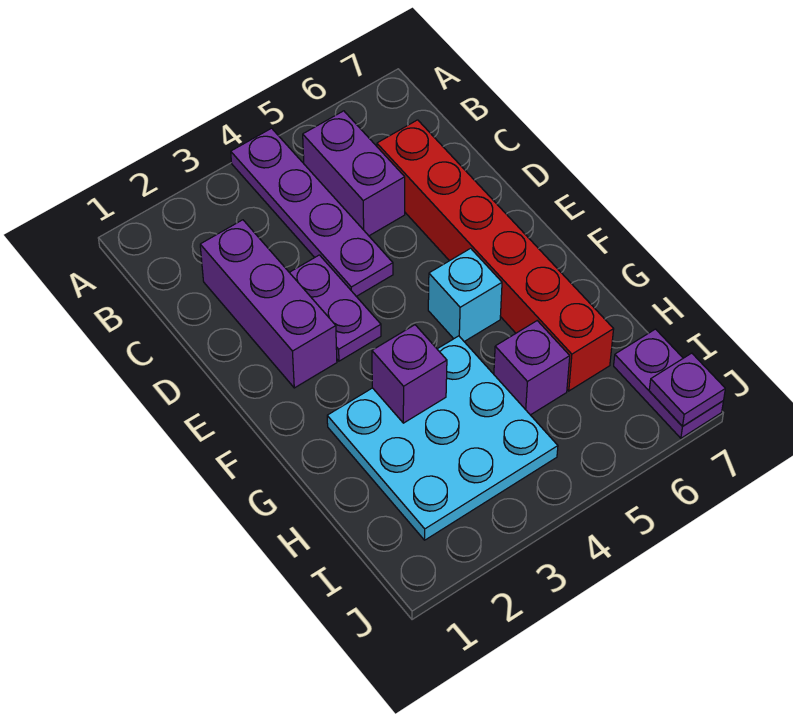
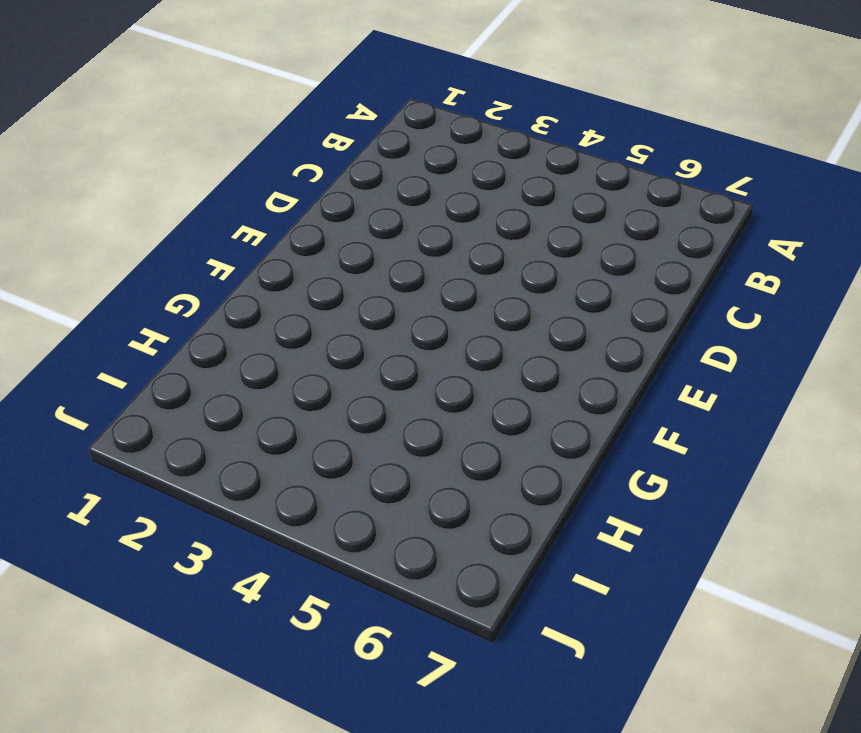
none -> purple plate A4:D4 level 1
none -> purple brick B5:C5 level 1

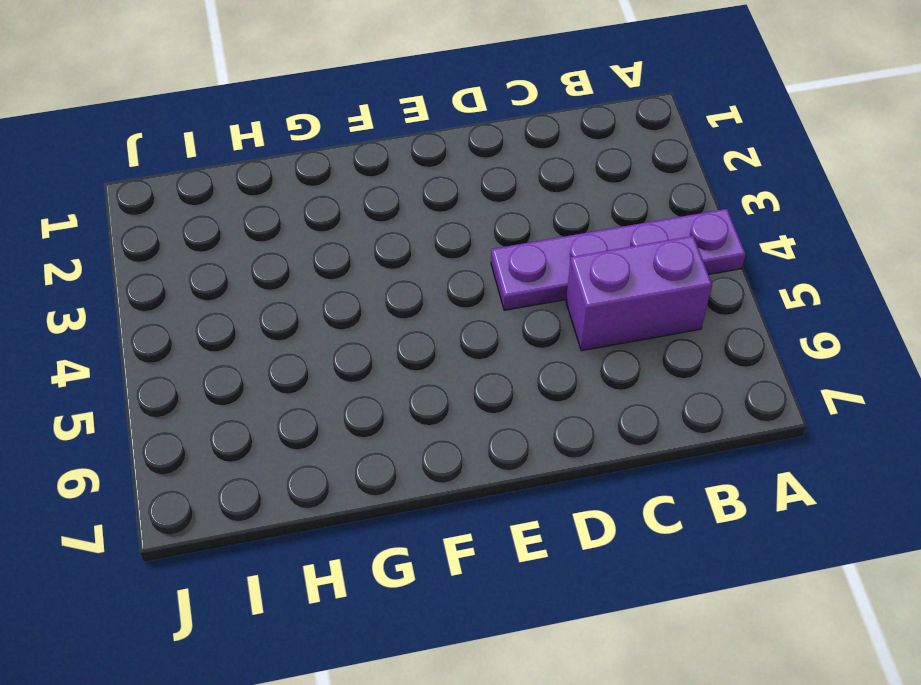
none -> purple brick C2:E2 level 1
none -> red brick C6:H6 level 1

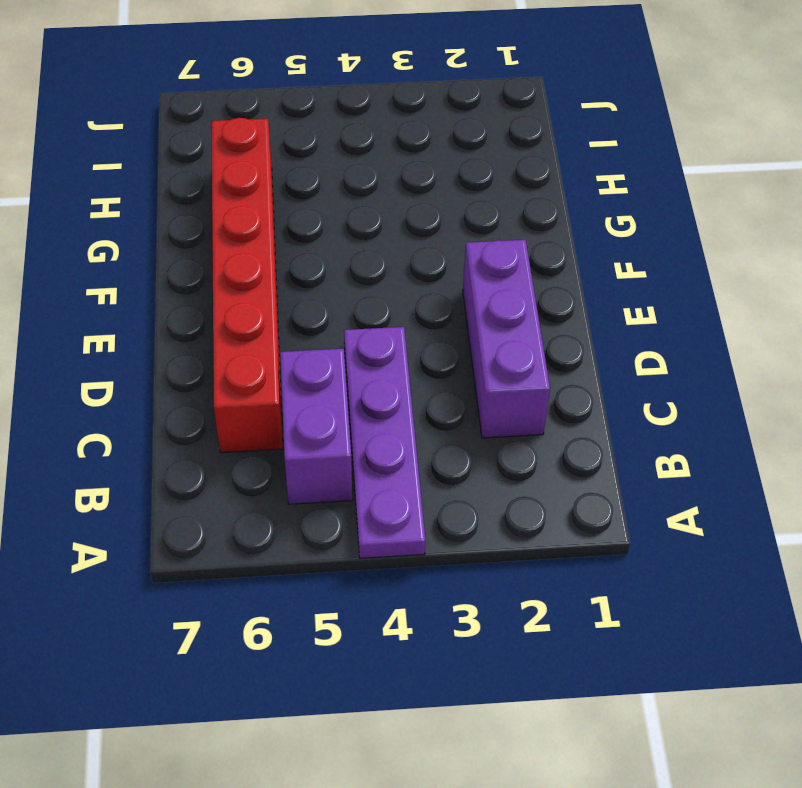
none -> purple plate D3:E3 level 1
none -> cyan brick F5 level 1

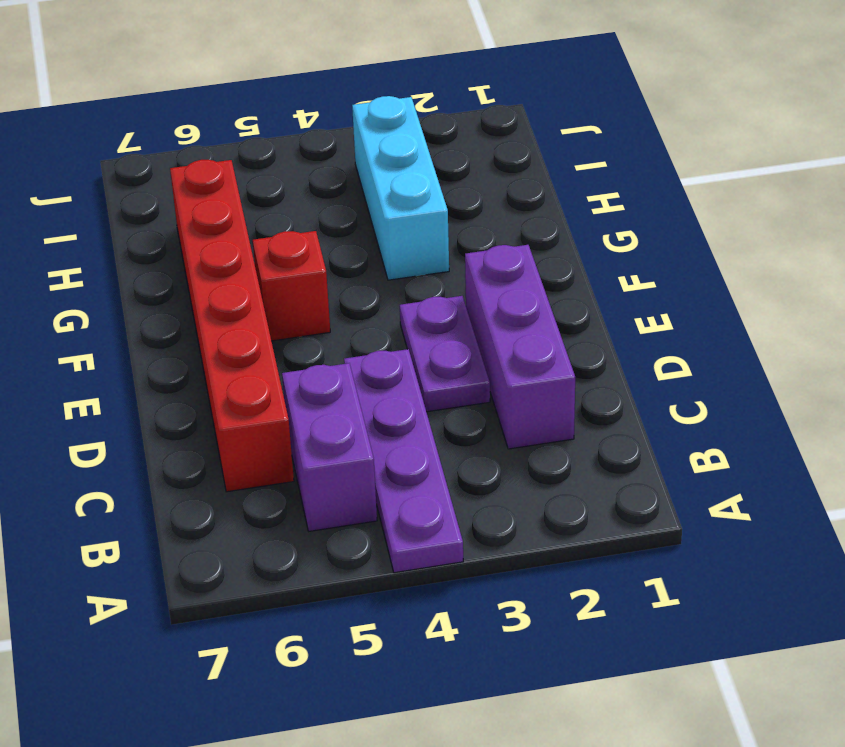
red brick F5 level 1 -> cyan brick F5 level 1
cyan brick G3:I3 level 1 -> cyan plate G2:I4 level 1
none -> purple brick H5 level 1
none -> purple plate I7:J7 level 1

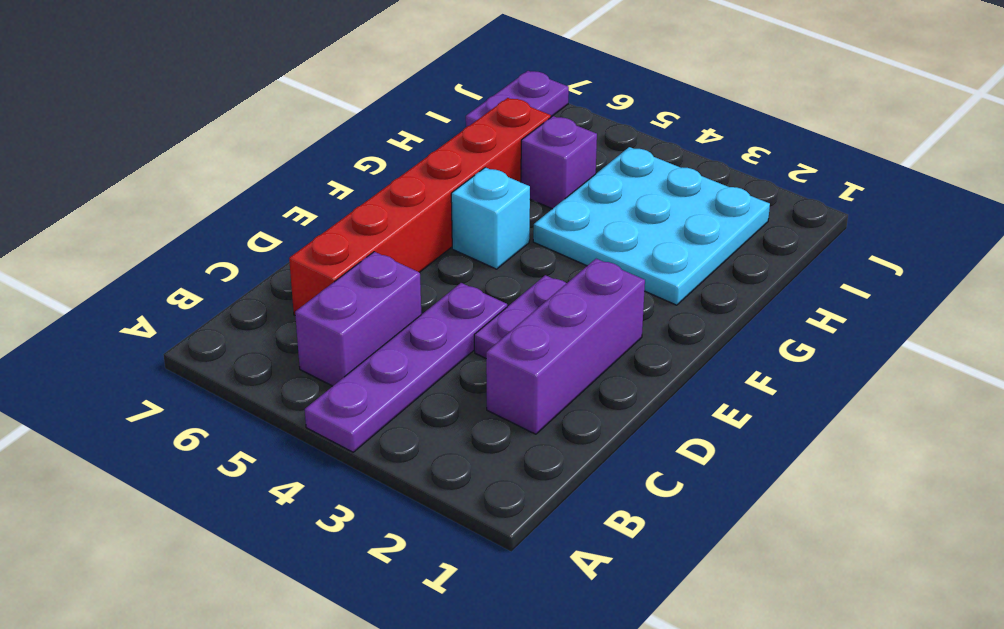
none -> purple brick G3 level 2
none -> purple plate J7 level 2

